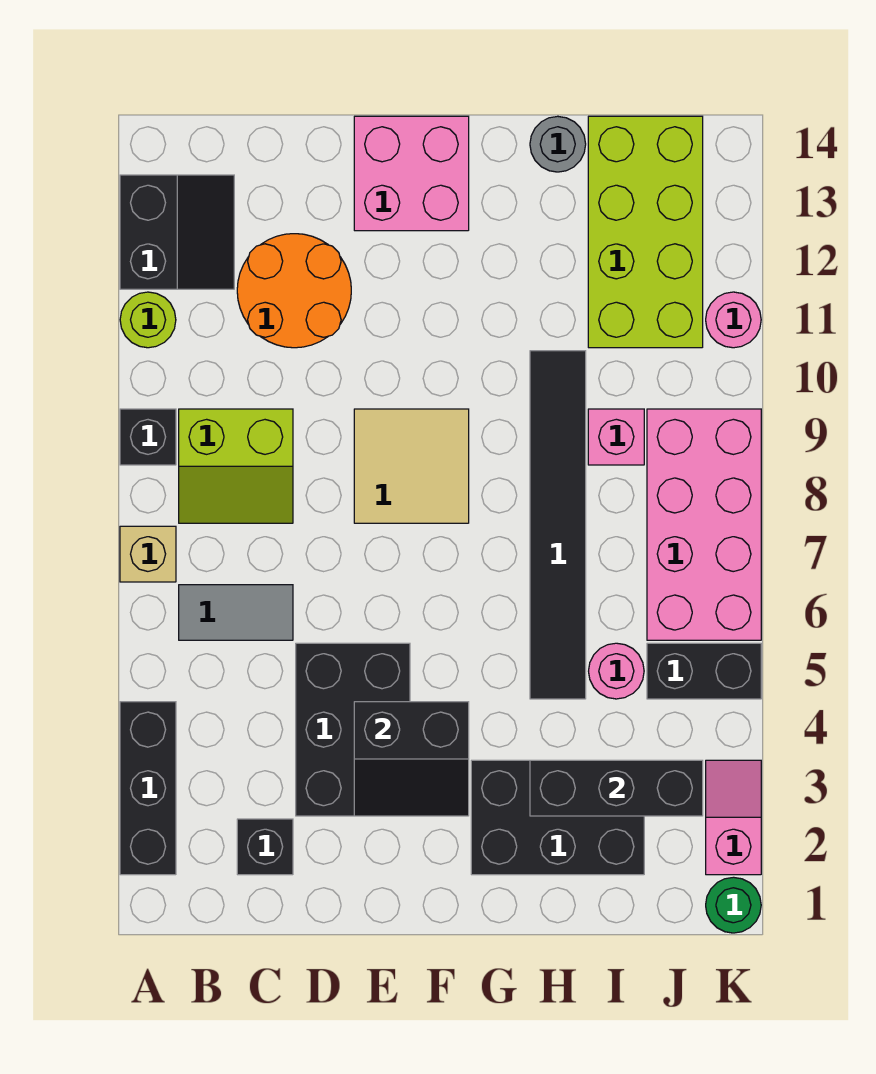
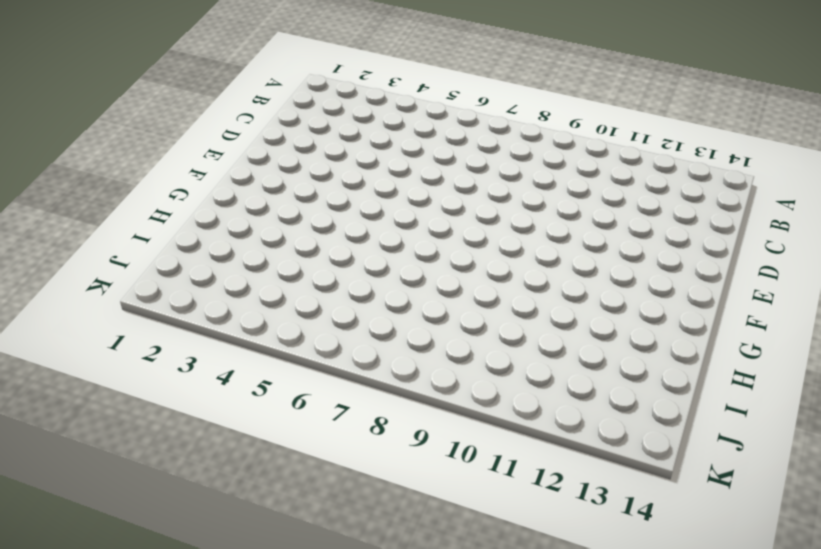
none -> black brick A2:A4 level 1
none -> tan brick A7 level 1
none -> black brick A9 level 1

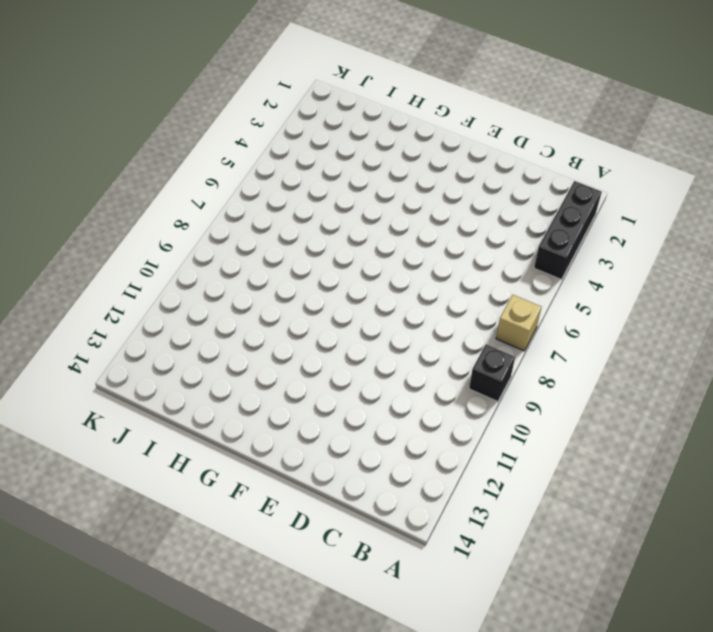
none -> lime round brick A11 level 1
none -> black slope A12:B13 level 1 top A
none -> grey tile B6:C6 level 1

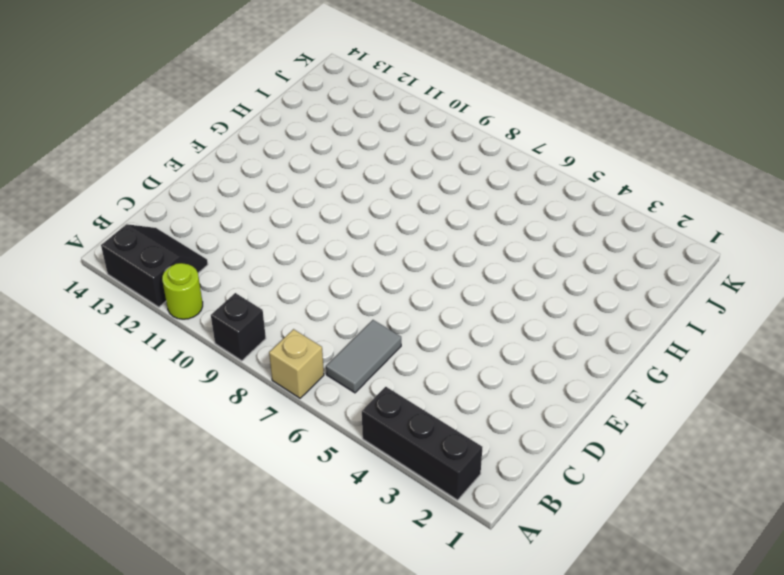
none -> lime slope B8:C9 level 1 top 9
none -> black brick C2 level 1
none -> orange round brick C11:D12 level 1

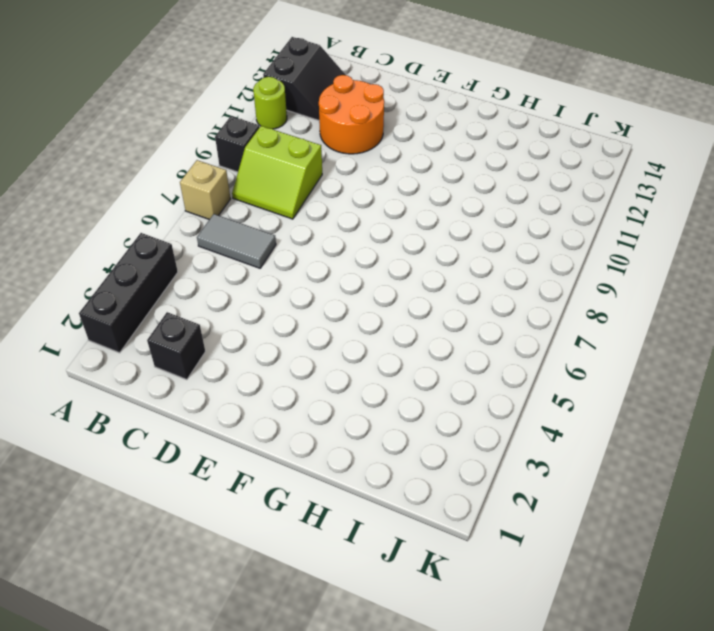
none -> black brick D3:E5 level 1
none -> tan tile E8:F9 level 1
none -> pink brick E13:F14 level 1

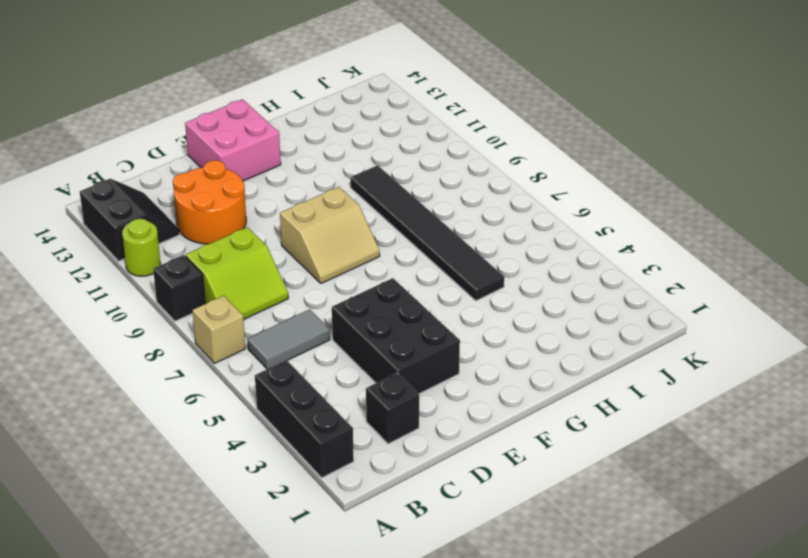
tan slope E8:F9 level 1 top 9 -> tan tile E8:F9 level 1
none -> black brick G2:I3 level 1
none -> grey round brick H14 level 1
none -> pink round brick I5 level 1

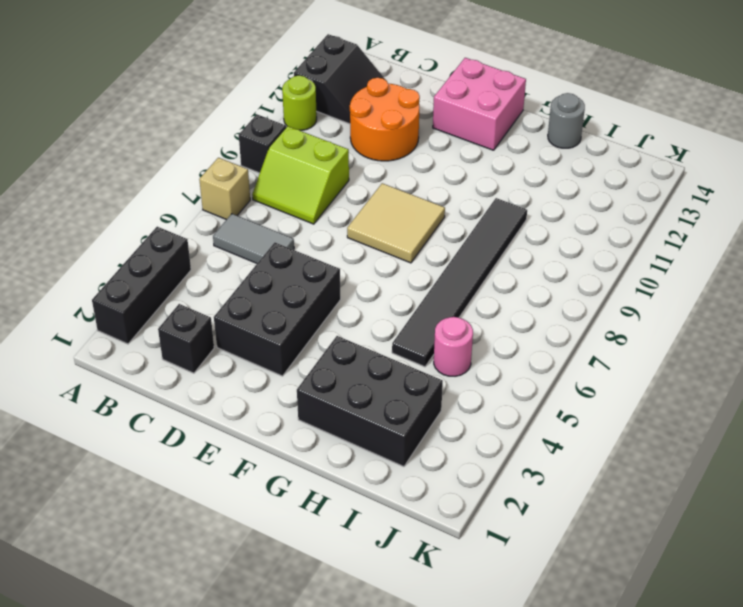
none -> pink brick I9 level 1
none -> lime brick I11:J14 level 1
none -> black brick J5:K5 level 1

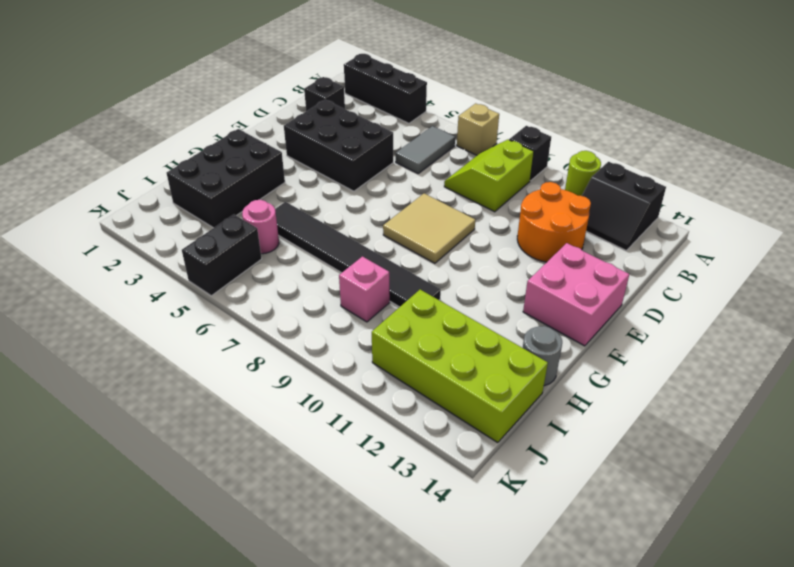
none -> pink brick J6:K9 level 1
none -> green round brick K1 level 1
none -> pink slope K2:K3 level 1 top 2

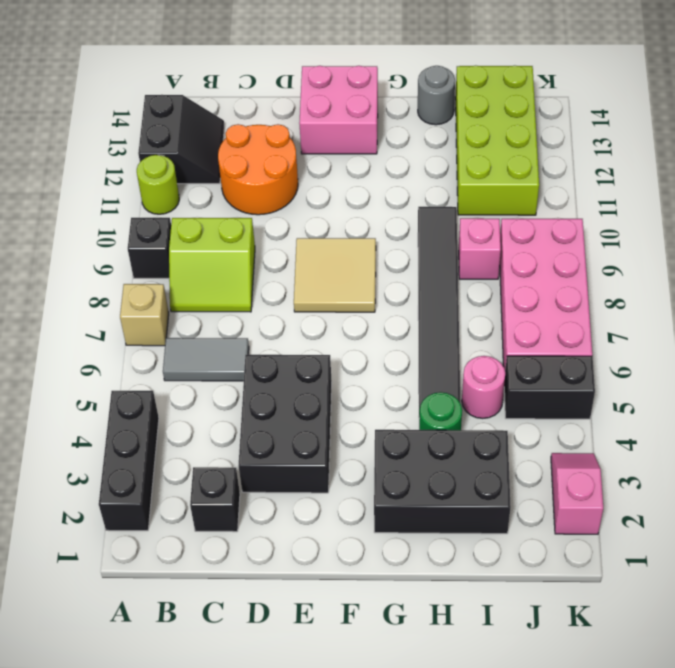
green round brick H4 level 1 -> green round brick K1 level 1
none -> pink round brick K11 level 1
none -> black slope E3:F4 level 2 top 4
none -> black brick H3:J3 level 2

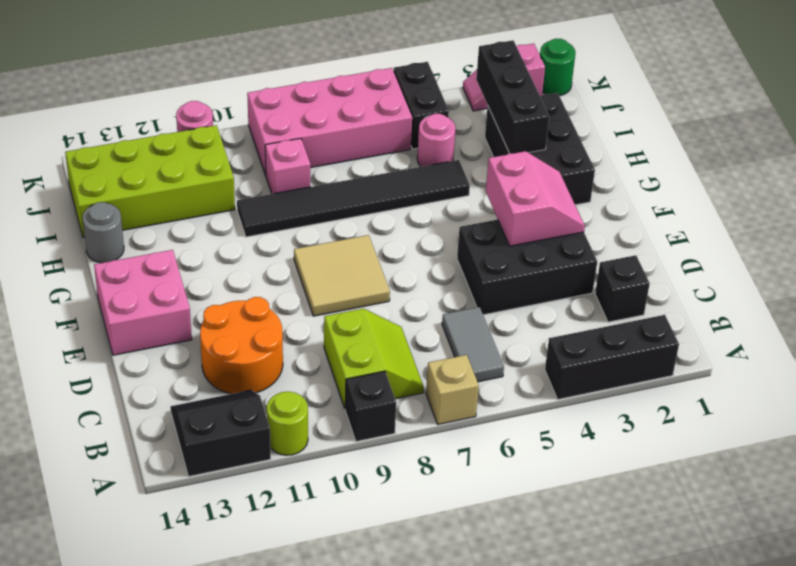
pink slope E3:F4 level 2 top 4 -> black slope E3:F4 level 2 top 4

